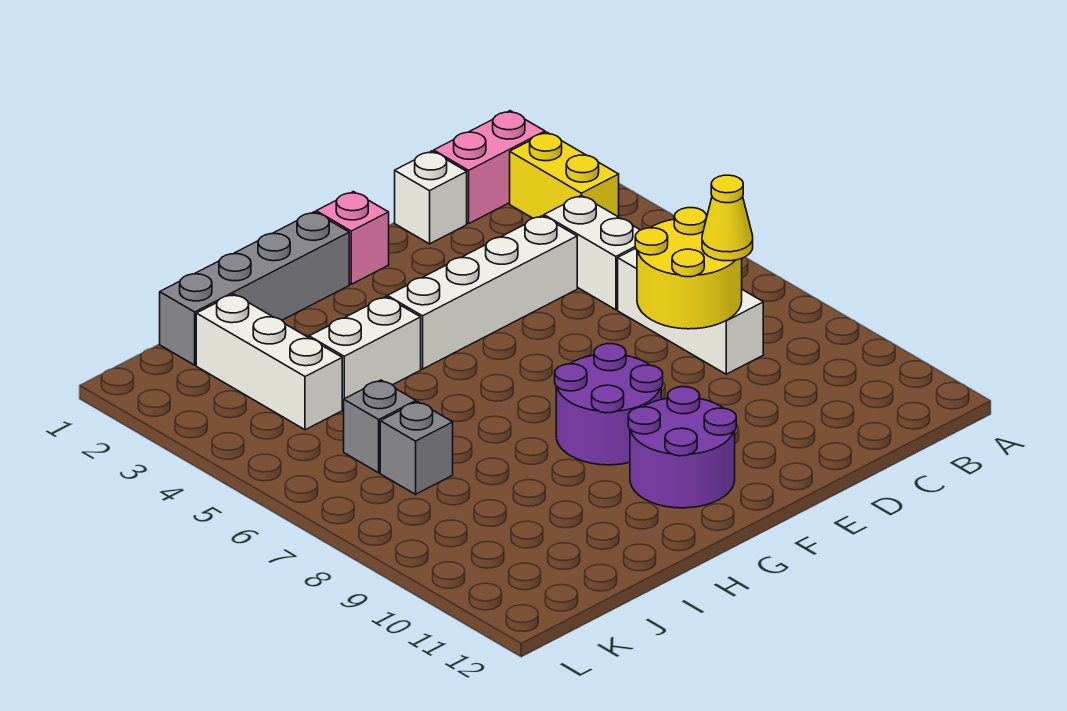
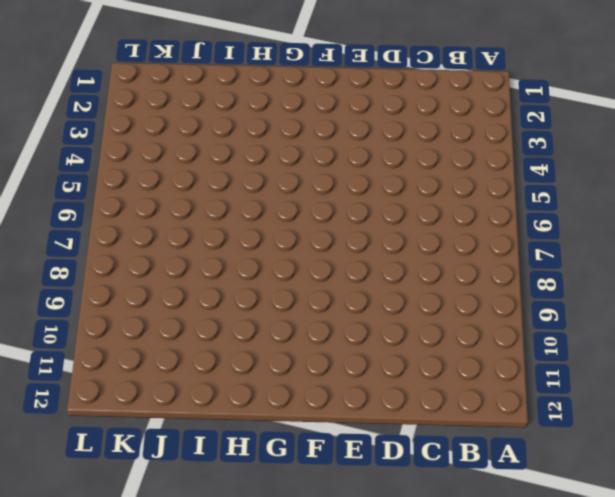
none -> pink brick B1:C1 level 1
none -> yellow brick B2:B3 level 1
none -> white brick C4:C5 level 1

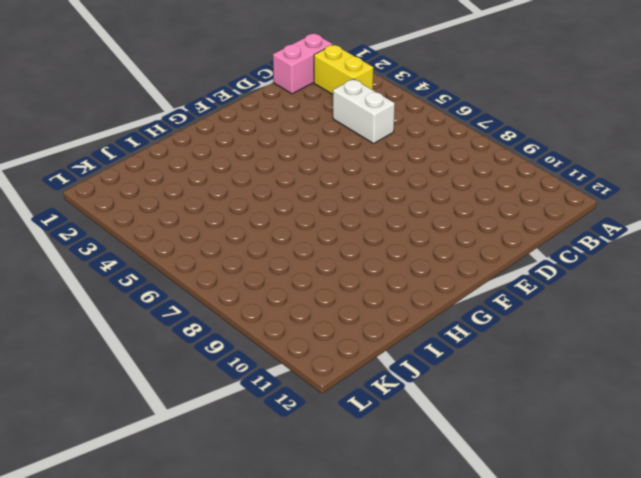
none -> white brick C6:C8 level 1
none -> white brick D1 level 1
none -> white brick D4:G4 level 1

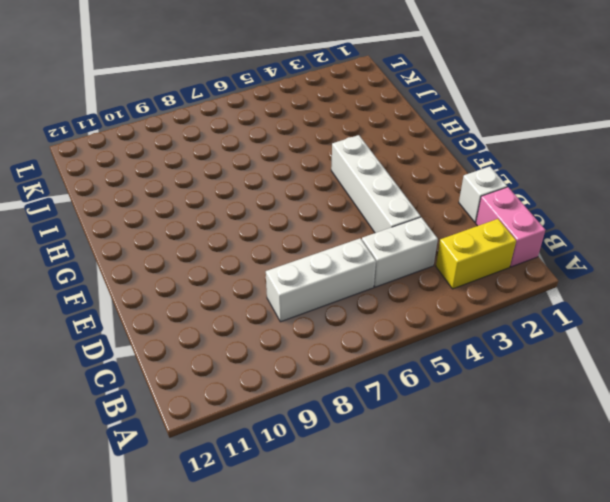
none -> pink brick F1 level 1
none -> purple round brick F8:G9 level 1
none -> purple round brick F10:G11 level 1

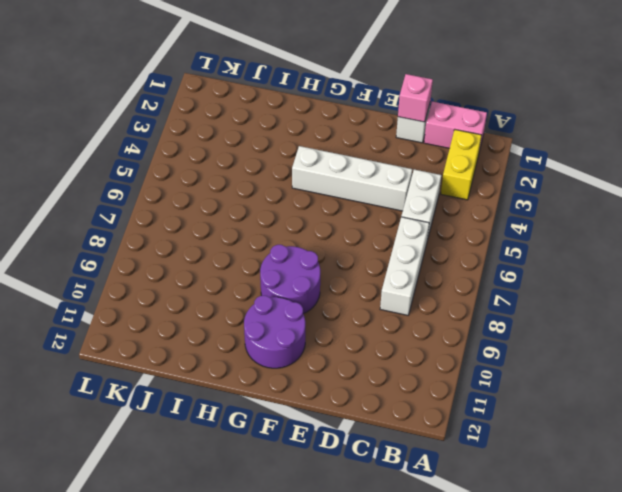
pink brick D1 level 2 -> pink brick F1 level 1
none -> grey brick G1:J1 level 1
none -> white brick H4:I4 level 1
none -> white brick J2:J4 level 1

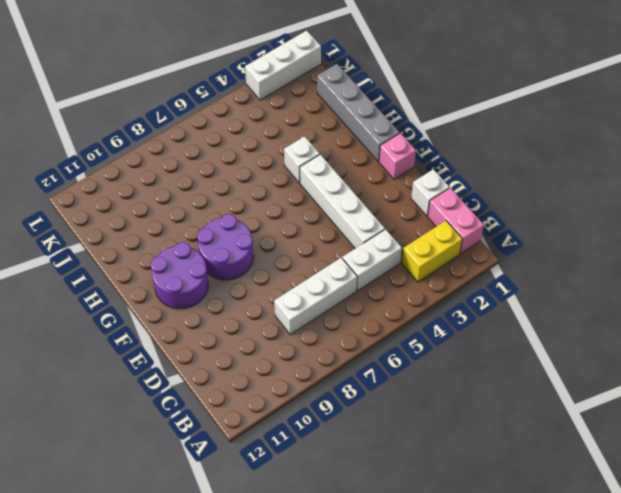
white brick H4 level 1 -> white brick H4:I4 level 1
white brick L1:L3 level 1 -> white brick J2:J4 level 1
none -> grey brick J6 level 1
none -> grey brick J7 level 1
none -> yellow round brick C7:D8 level 2

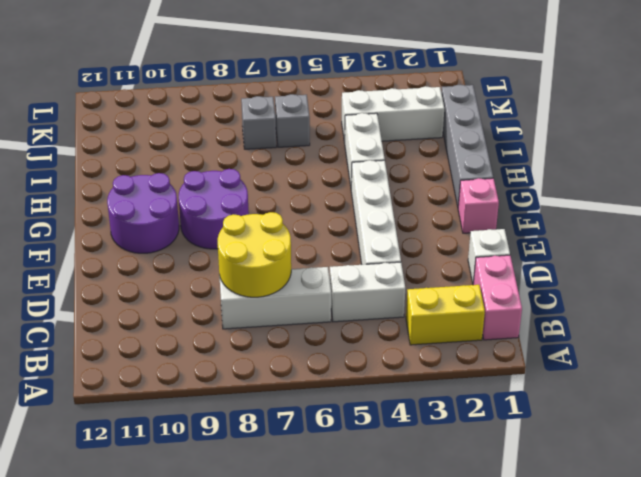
none -> yellow cone C8 level 3

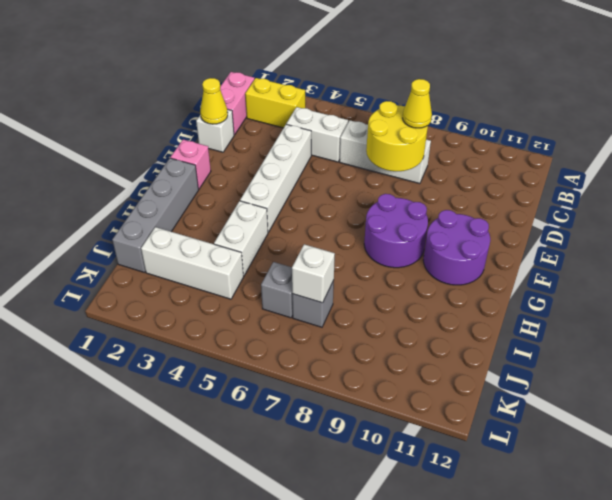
yellow cone D1 level 2 -> none
white brick J7 level 2 -> none

